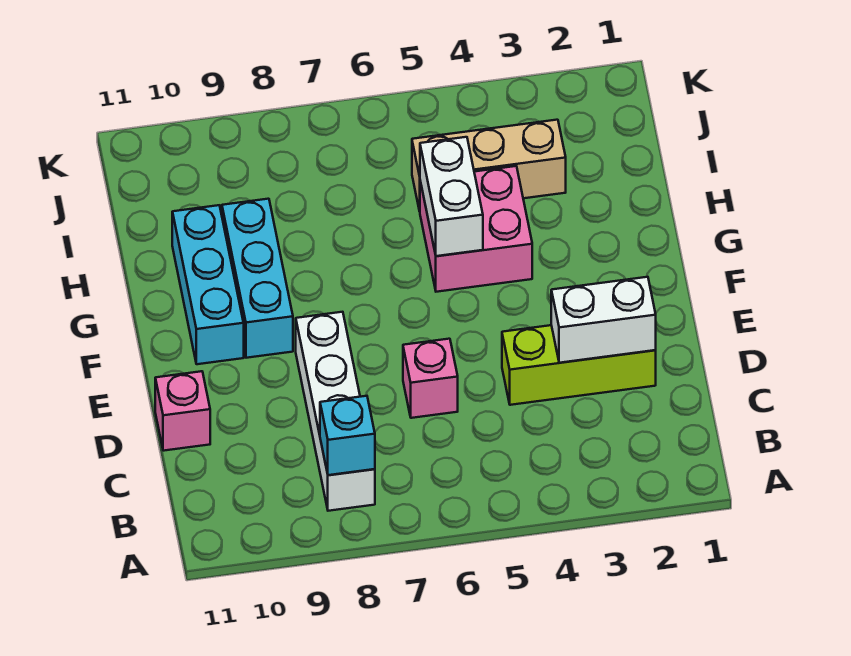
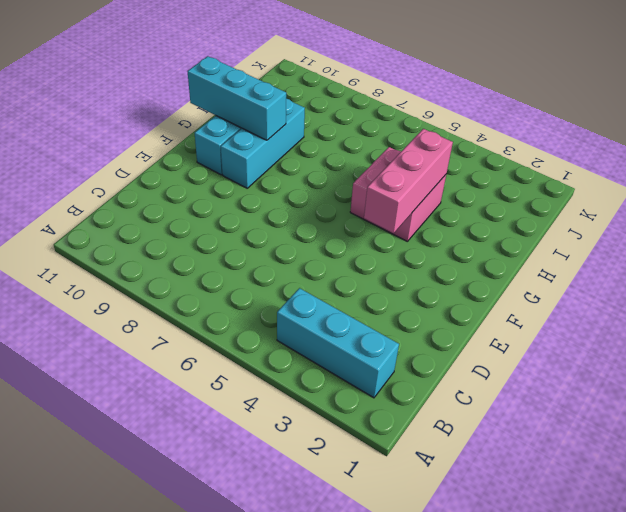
cyan brick B2:B4 level 1 -> none
pink brick F4:H4 level 2 -> none
cyan brick G9:G11 level 2 -> none
none -> white brick B8:E8 level 1
none -> lime brick D2:D4 level 1

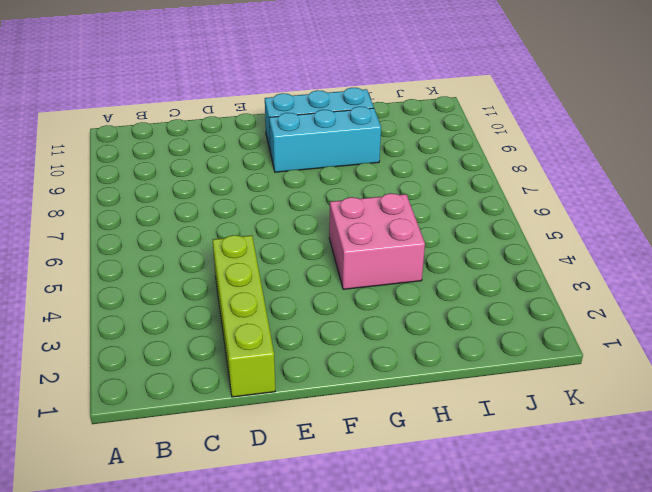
lime brick D1:D4 level 1 -> lime brick D2:D4 level 1
none -> white brick B8:E8 level 1
none -> pink brick D6 level 1

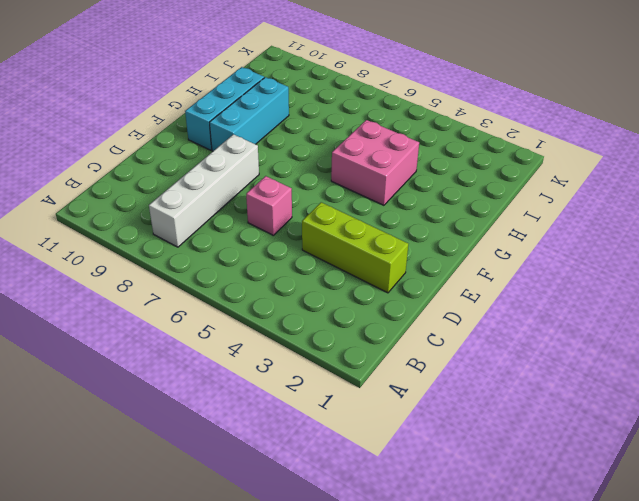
none -> pink brick D11 level 1
none -> tan brick I3:I5 level 1

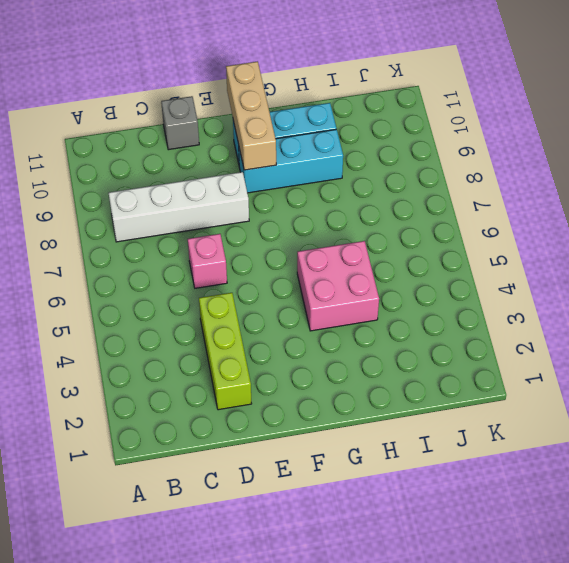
grey brick D11 level 1 -> pink brick D11 level 1
tan brick F9:F11 level 2 -> tan brick I3:I5 level 1
none -> cyan brick B8 level 2
none -> white brick D2:D3 level 2

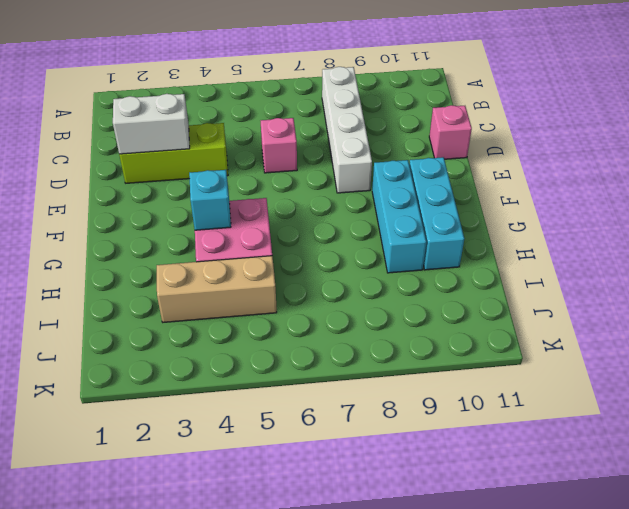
cyan brick G4 level 2 -> cyan brick B8 level 2
none -> white brick G5:H5 level 2

